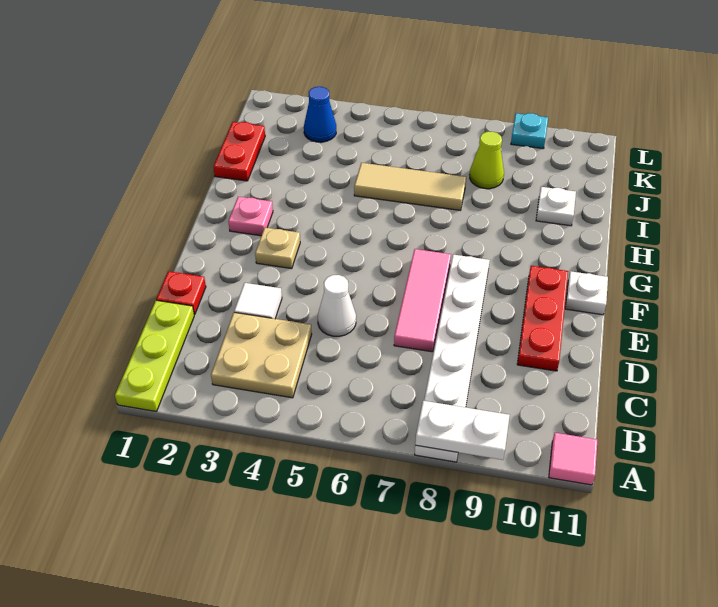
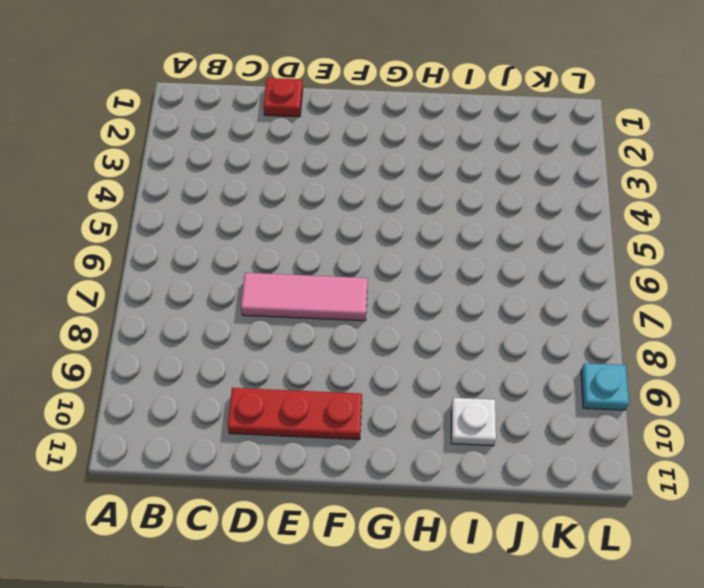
none -> lime plate A1:C1 level 1
none -> white plate A8:F8 level 1
none -> pink tile A11 level 1

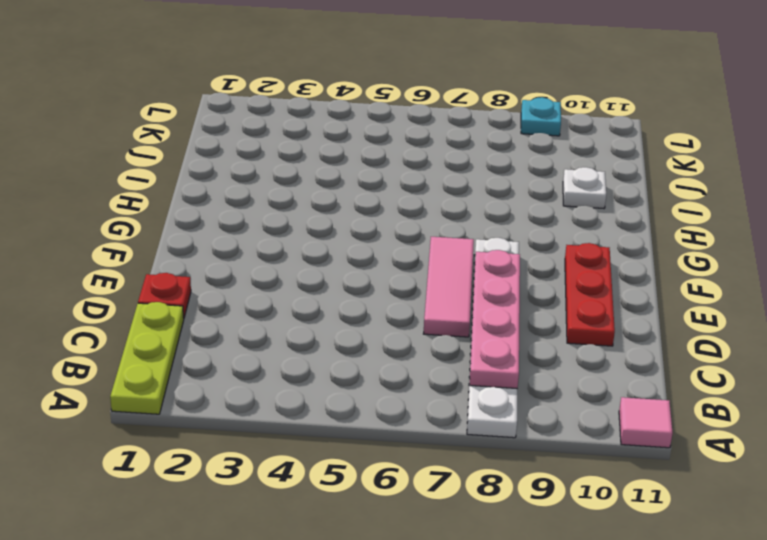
pink plate B8:E8 level 2 -> none
none -> tan plate B3:C4 level 1
none -> white tile D3 level 1
none -> white cone D5 level 1

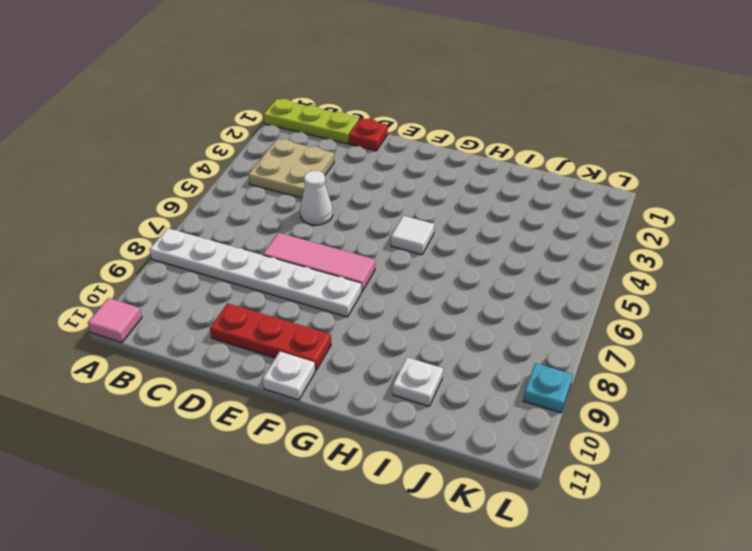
white tile G5 level 1 -> white tile D3 level 1
none -> tan plate F3 level 1
none -> pink plate G2 level 1
none -> red plate I1:J1 level 1

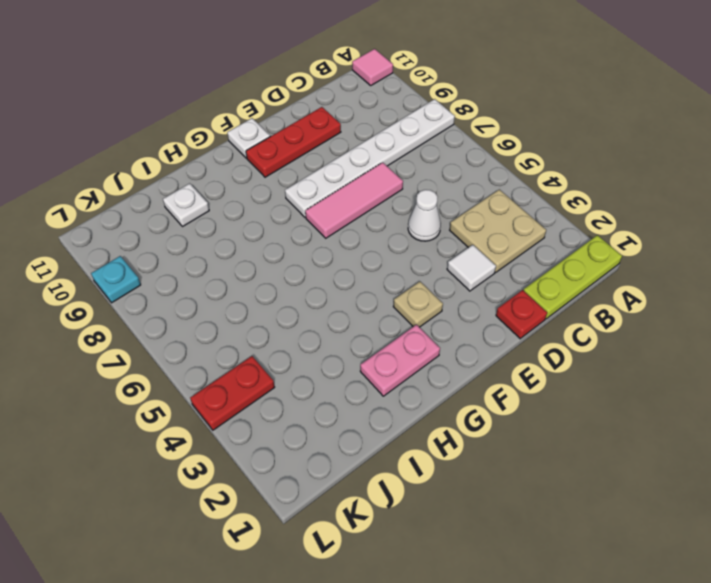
pink plate G2:H2 level 1 -> pink plate G2 level 1
red plate K4:L4 level 1 -> red plate I1:J1 level 1
none -> tan tile I5:I7 level 1
none -> lime cone J8 level 1
none -> blue cone K3 level 1

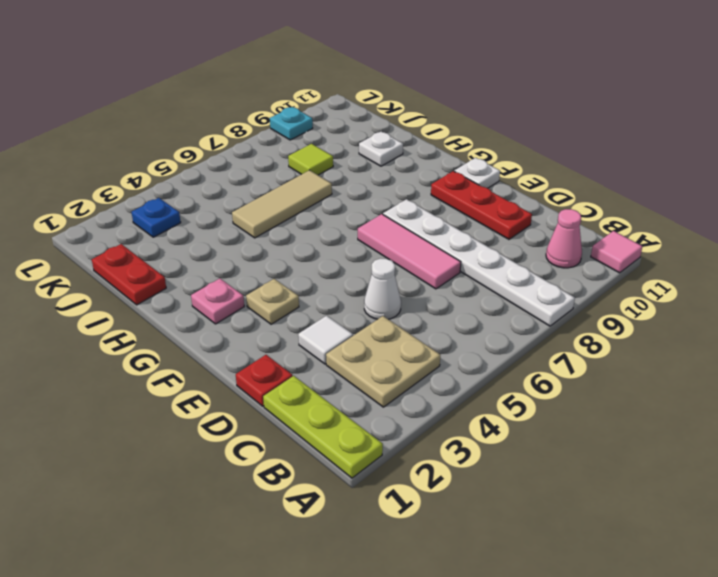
pink cone B10 level 1 -> none
lime tile J8 level 1 -> lime cone J8 level 1
blue plate K3 level 1 -> blue cone K3 level 1
none -> white plate A8:A9 level 2

